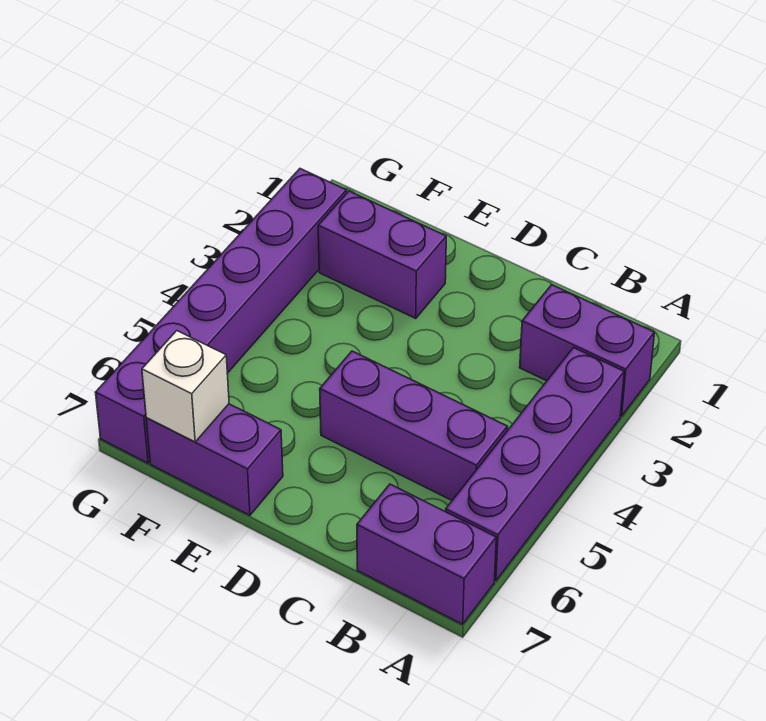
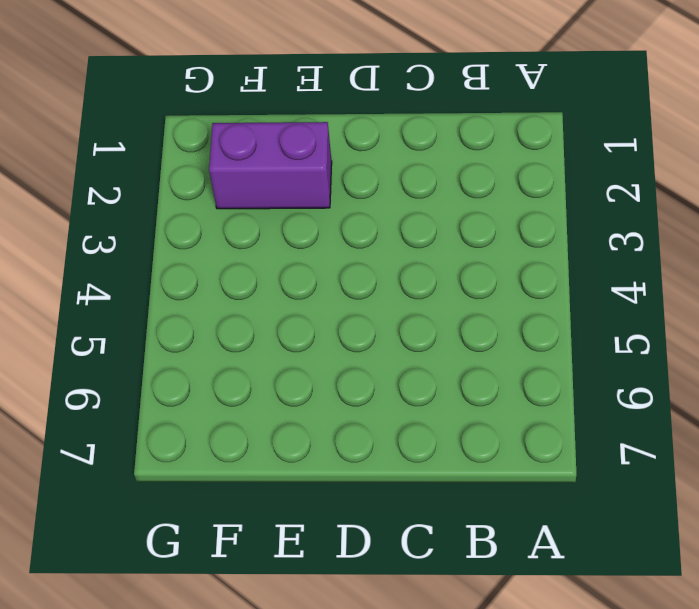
none -> purple brick A2:B2 level 1
none -> purple brick A3:A6 level 1

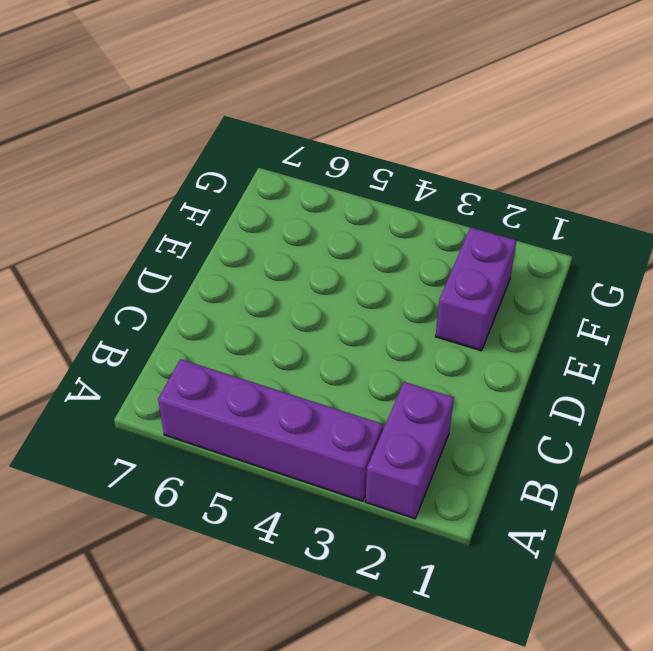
none -> purple brick A7:B7 level 1
none -> purple brick B5:D5 level 1

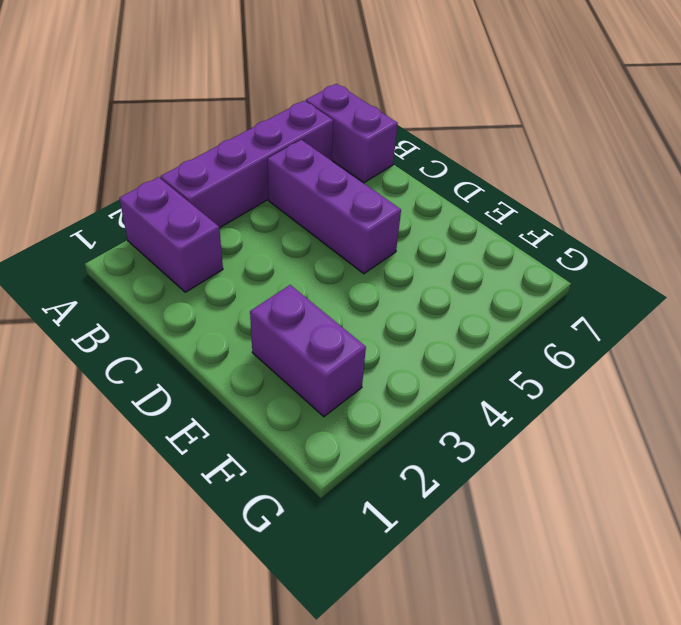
none -> purple brick E7:F7 level 1
none -> purple brick G2:G7 level 1

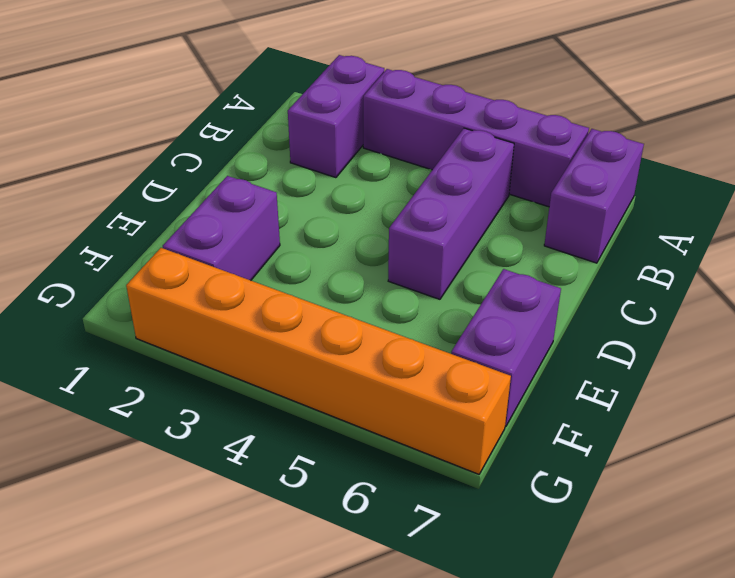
orange brick G2:G7 level 1 -> purple brick G2:G7 level 1
none -> white brick F7 level 2

